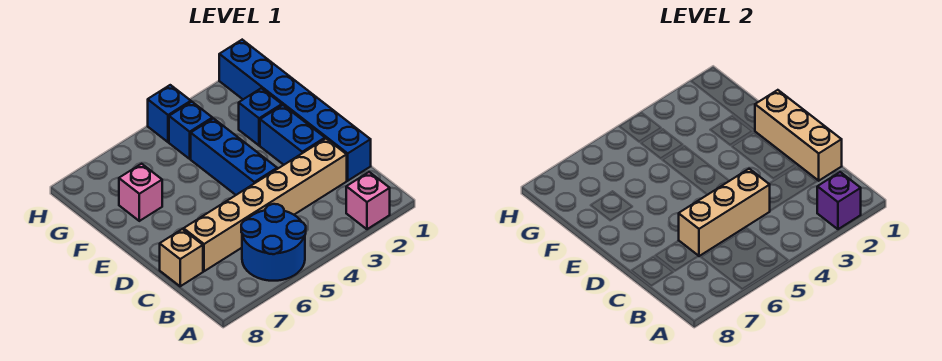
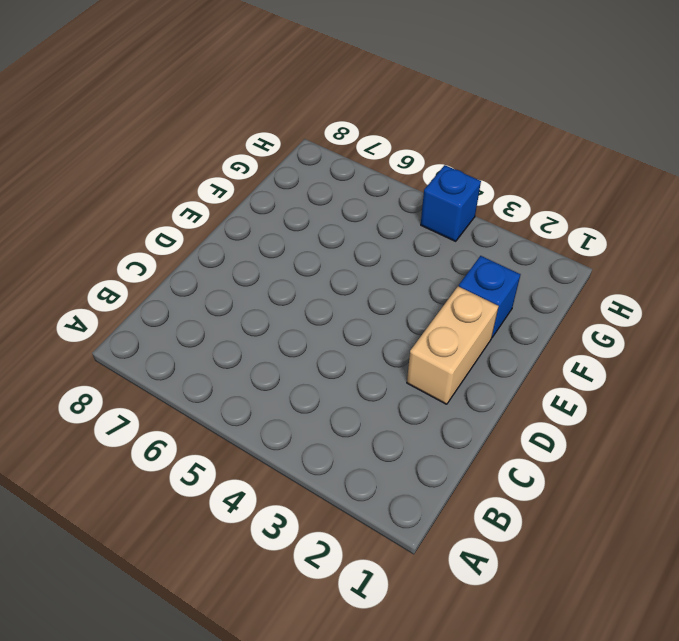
tan brick D2:E2 level 1 -> blue brick D2:E2 level 1
none -> pink brick A2 level 1
none -> blue round brick A5:B6 level 1
none -> blue brick C1:H1 level 1

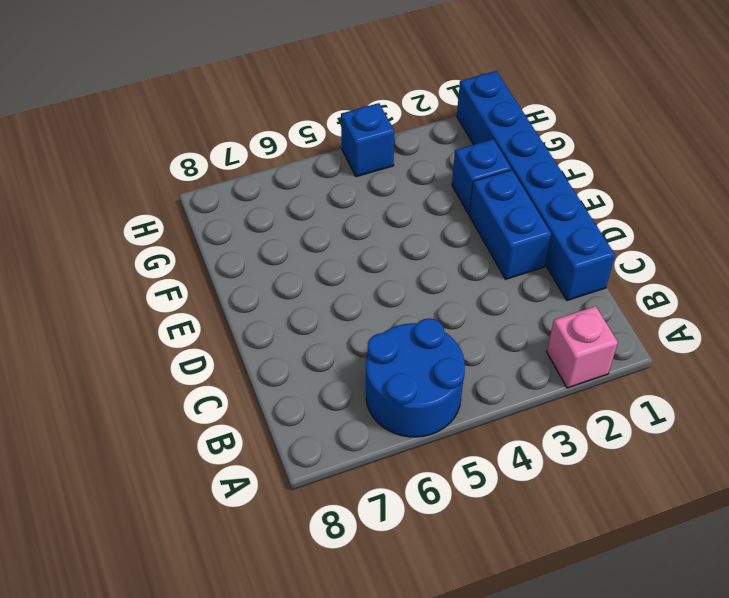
none -> tan brick C2:C7 level 1
none -> tan brick C8 level 1
none -> blue brick D4:F4 level 1

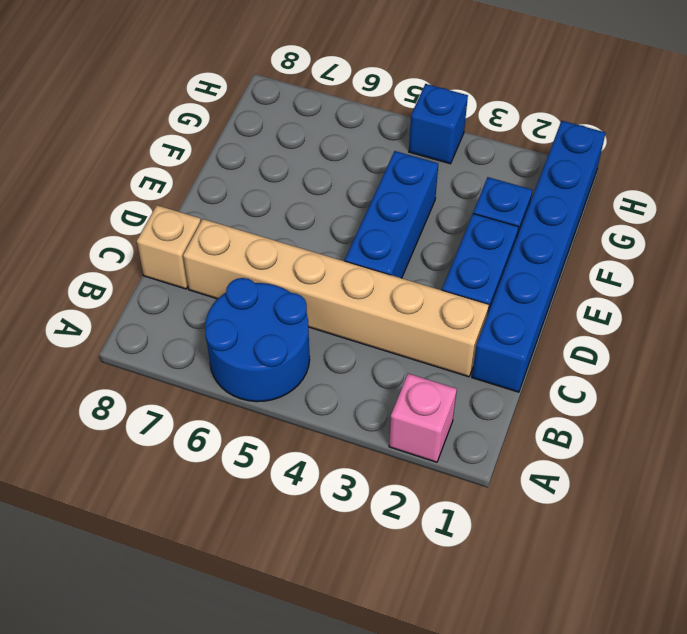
none -> pink brick F7 level 1
none -> blue brick G4 level 1
none -> purple brick A2 level 2

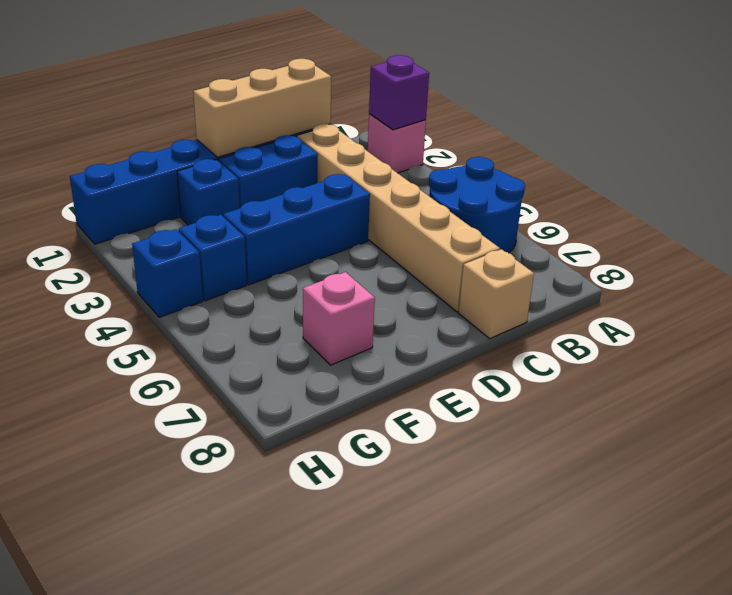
none -> tan brick C4:C6 level 2

